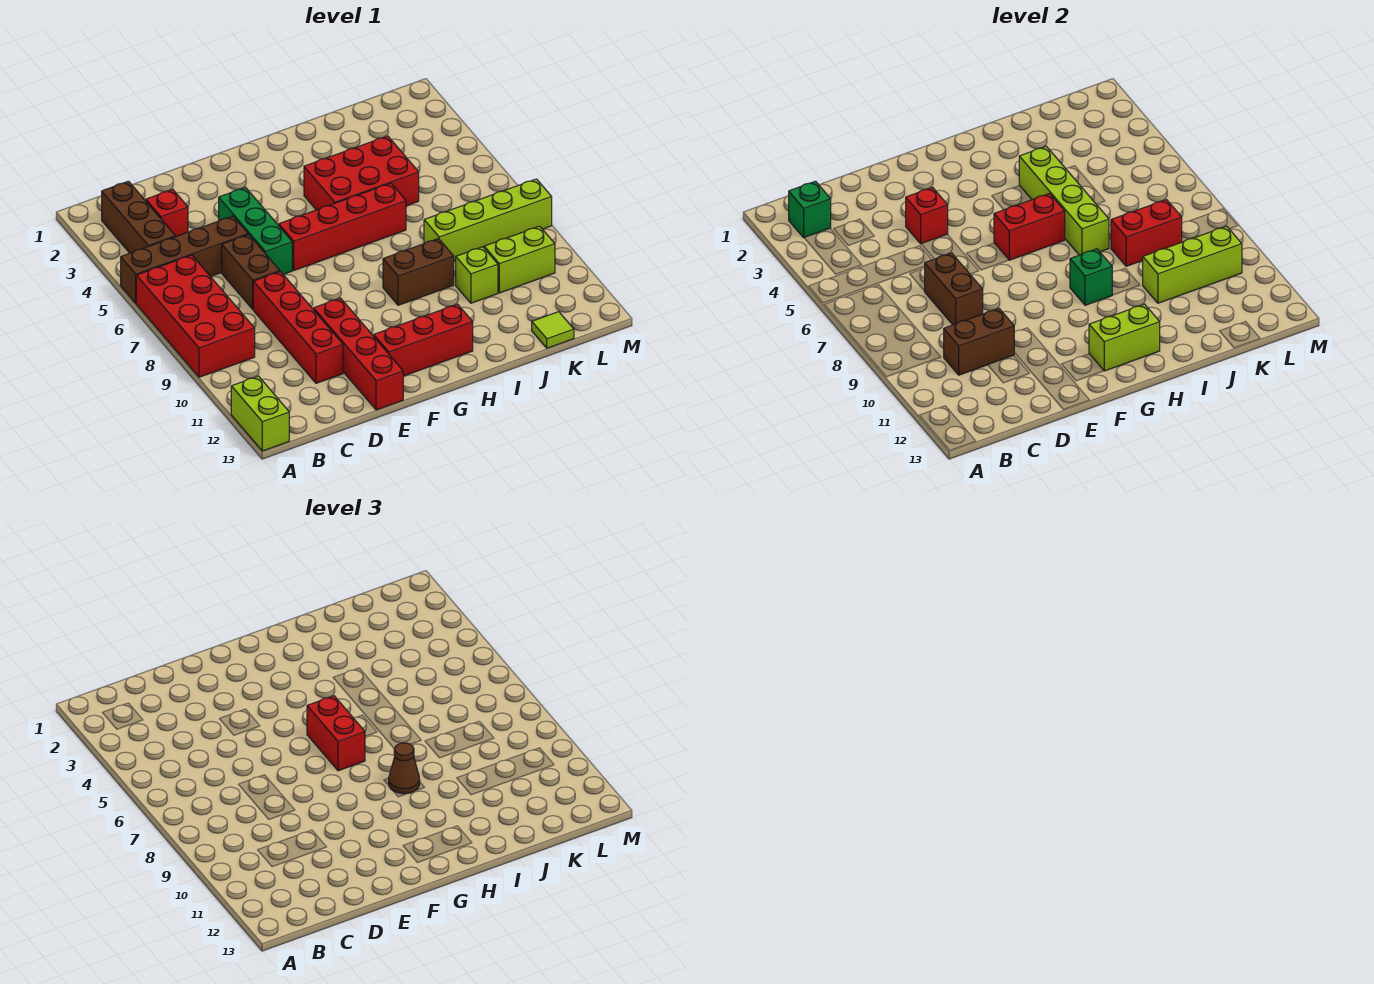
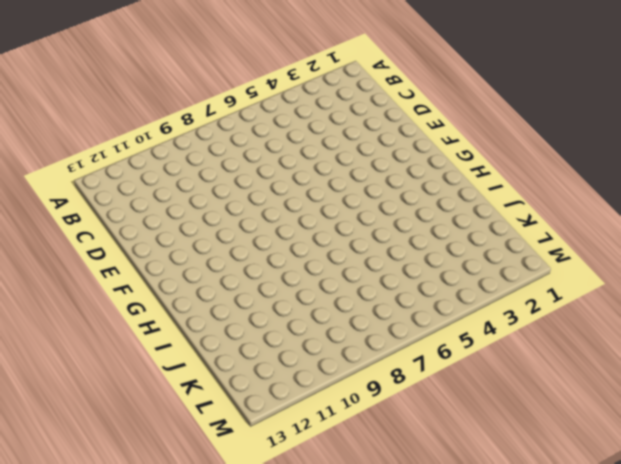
none -> brown brick A5:D5 level 1
none -> red brick A6:B9 level 1
none -> lime brick A12:A13 level 1

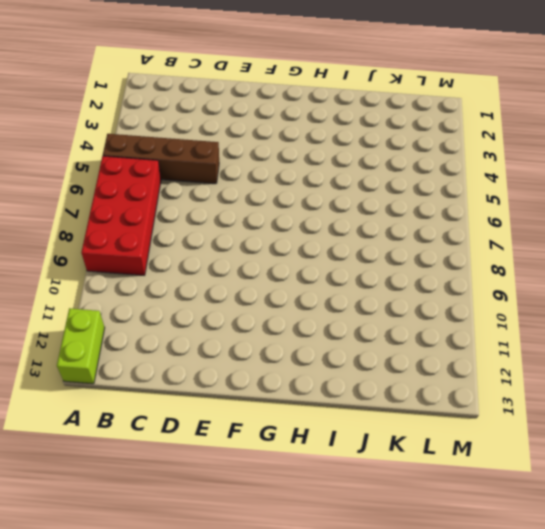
none -> brown brick B2:B4 level 1
none -> red brick C3 level 1
none -> brown brick D6:D7 level 1

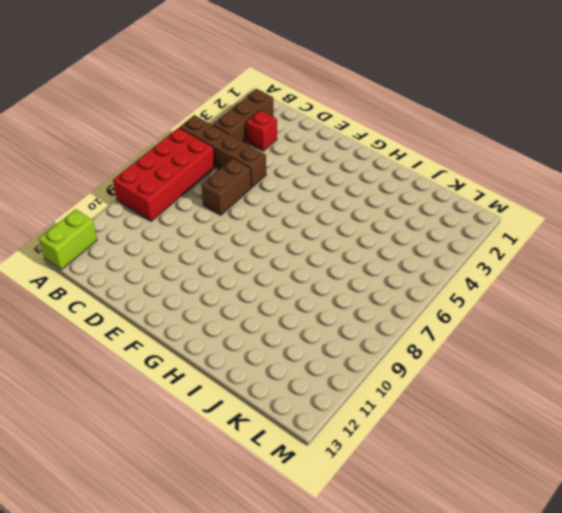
none -> red brick D8:D11 level 1
none -> green brick E4:E6 level 1
none -> red brick E10:E13 level 1

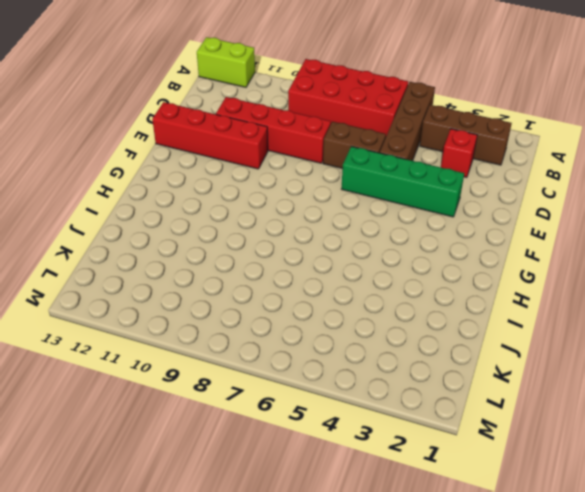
green brick E3:E6 level 1 -> green brick E4:E6 level 1
none -> red brick F6:I6 level 1
none -> red brick F12:H12 level 1
none -> red brick H4:J5 level 1

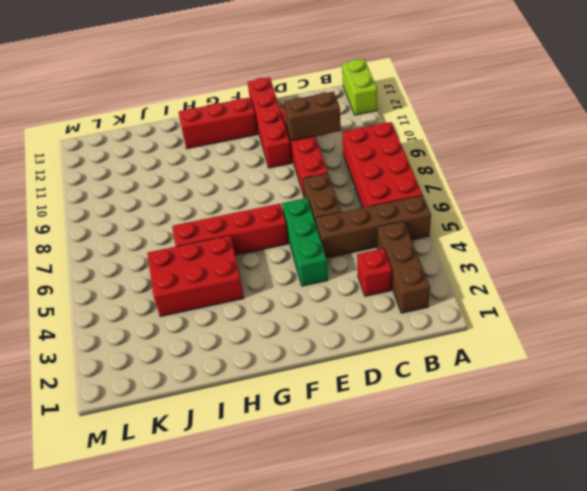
none -> brown brick H9:I9 level 1
none -> lime brick J8:M8 level 1
none -> lime brick J10 level 1

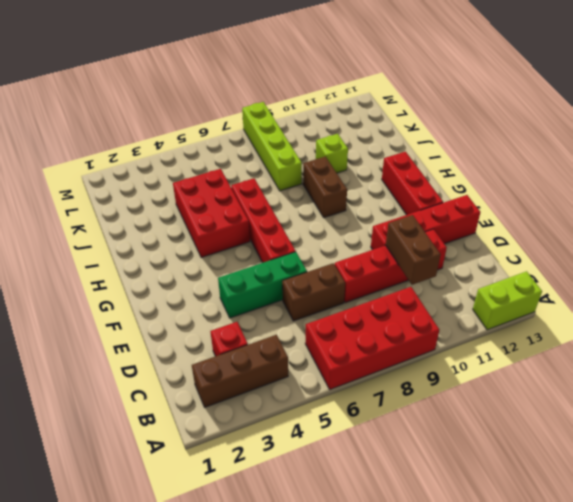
none -> brown brick A5:D5 level 1
none -> lime brick K10:L10 level 1
none -> lime tile K13 level 1

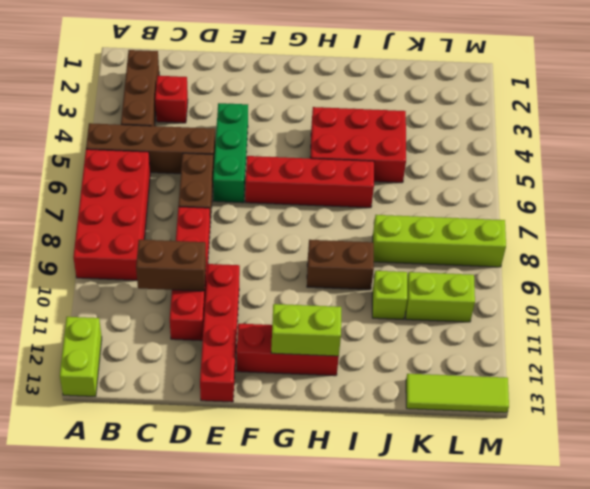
lime tile K13:M13 level 1 -> lime tile K13 level 1
none -> green brick B2 level 2
none -> brown brick D7:D8 level 2
none -> red brick E4 level 2

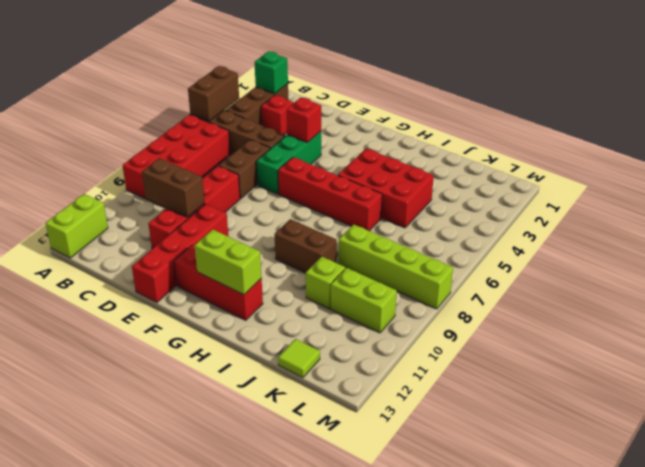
brown brick A4:A5 level 2 -> brown brick D7:D8 level 2
none -> red brick G6:H6 level 2
none -> green brick H9 level 2
none -> lime brick I4:I7 level 2

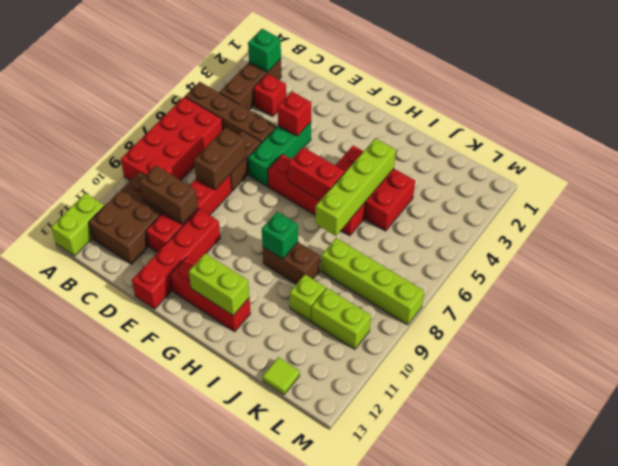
brown brick B10:C12 level 1 -> none
none -> red brick J8:K8 level 2
none -> lime brick J10:L10 level 2
none -> red brick G6:G7 level 3

